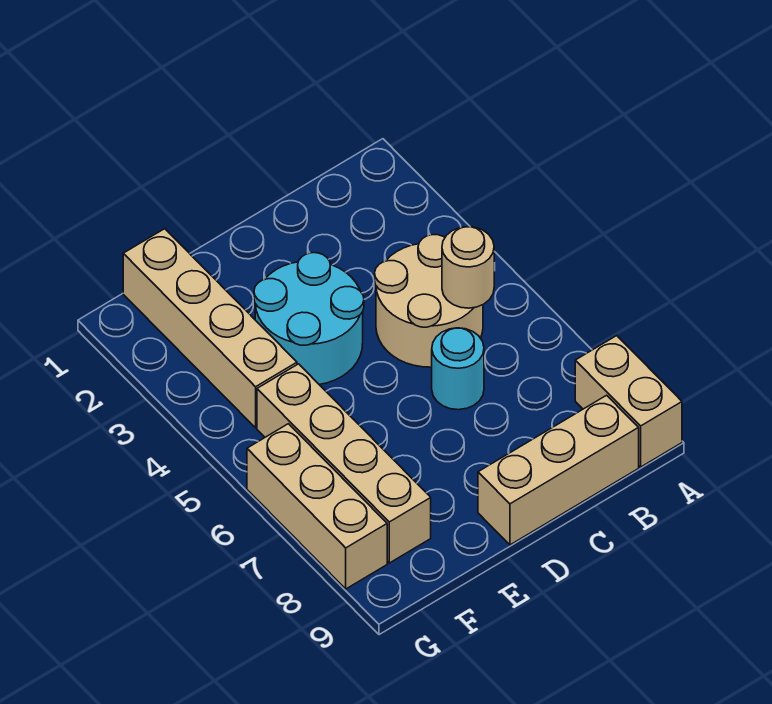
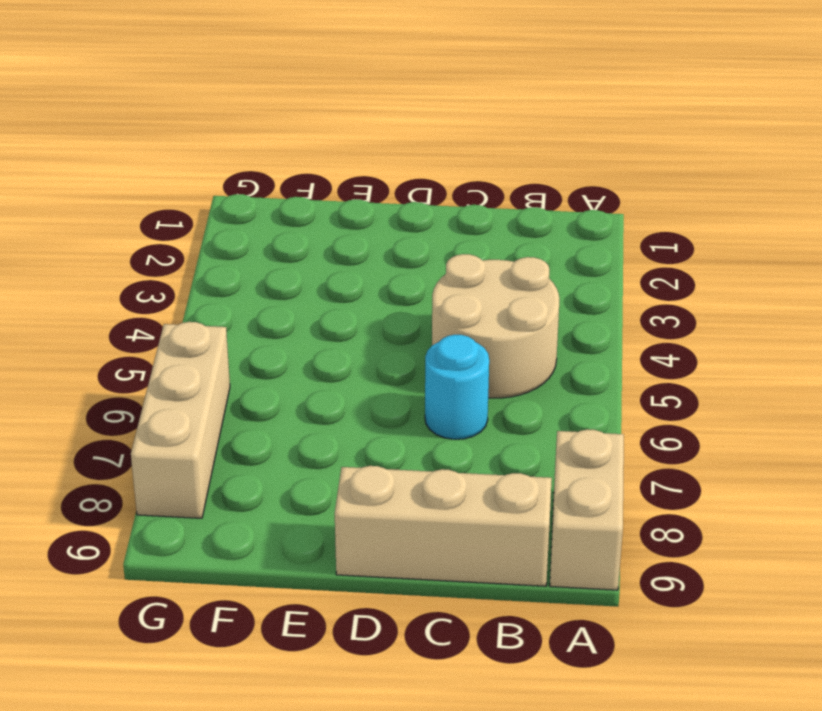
none -> cyan round brick D3:E4 level 1
none -> tan brick F1:F4 level 1

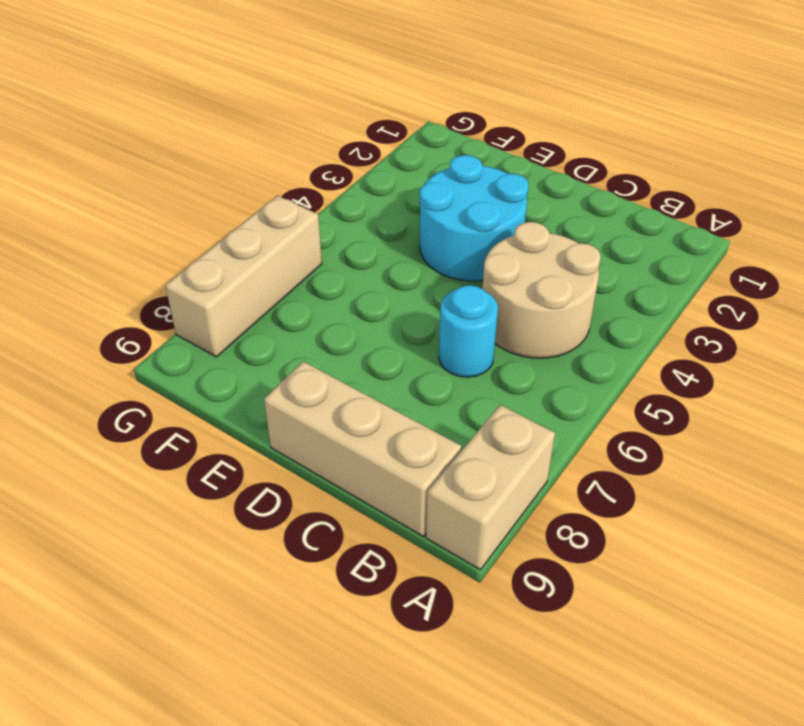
none -> tan brick F1:F4 level 1
none -> tan brick F5:F8 level 1

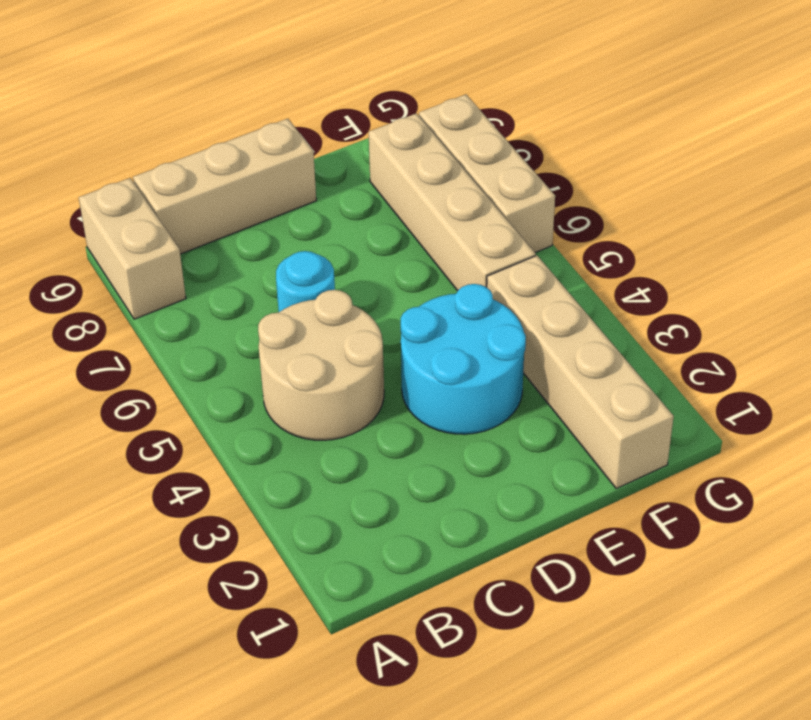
none -> tan round brick B5 level 2

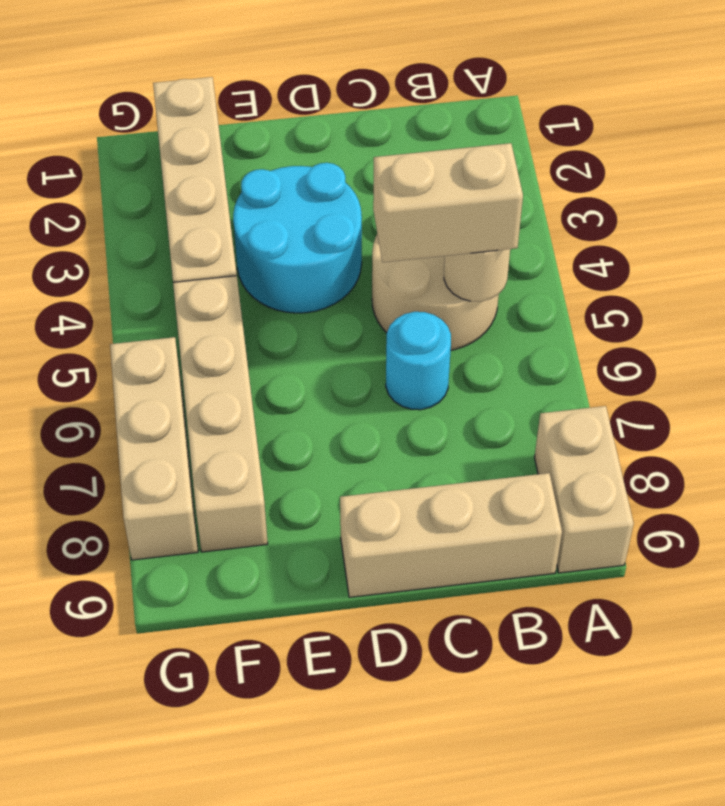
tan brick B5:C5 level 3 -> none

